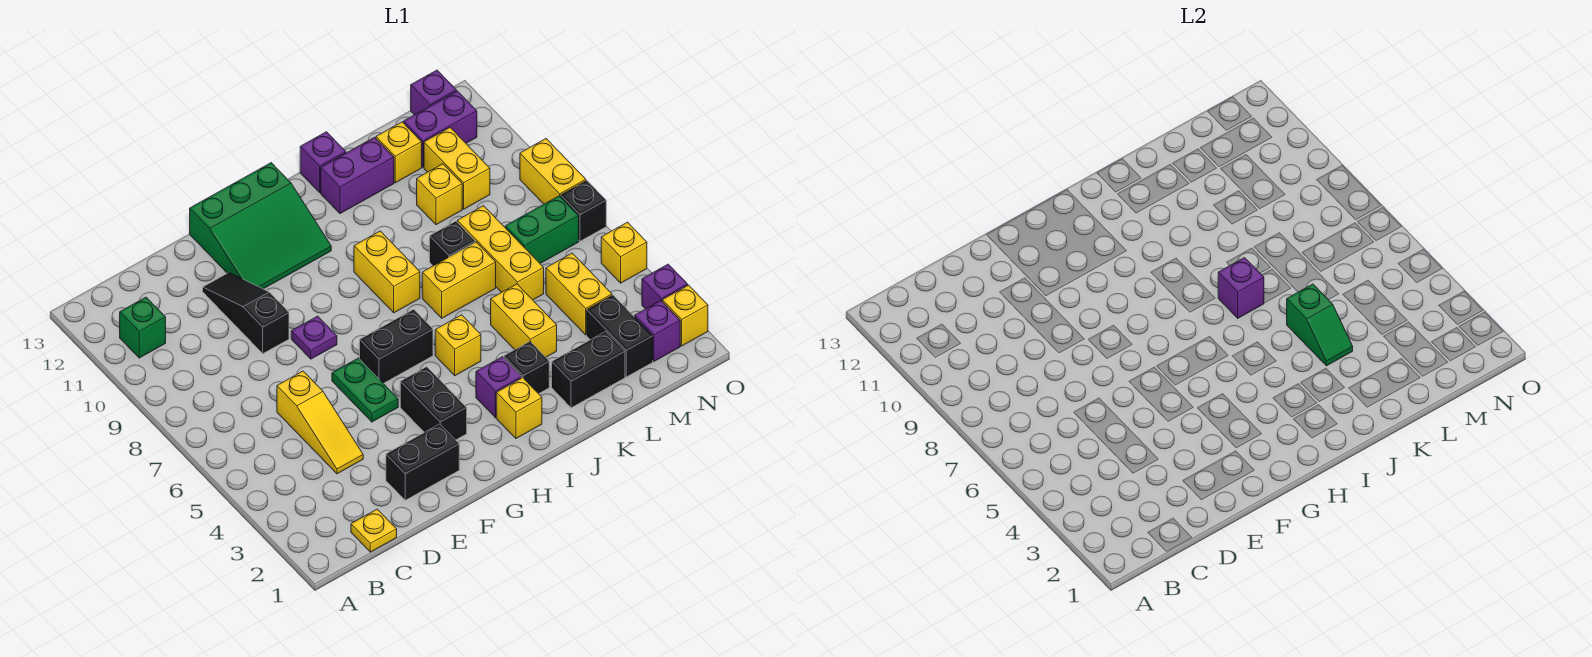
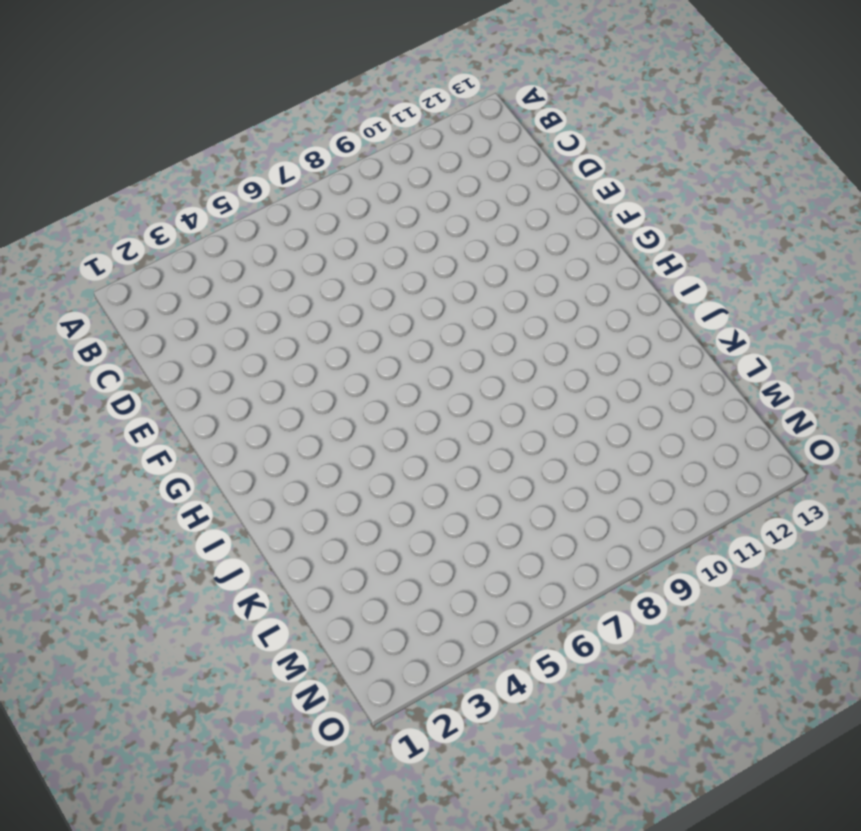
none -> green brick B11 level 1
none -> yellow plate C1 level 1
none -> yellow slope D4:D6 level 1 top 6
none -> black brick E2:F2 level 1

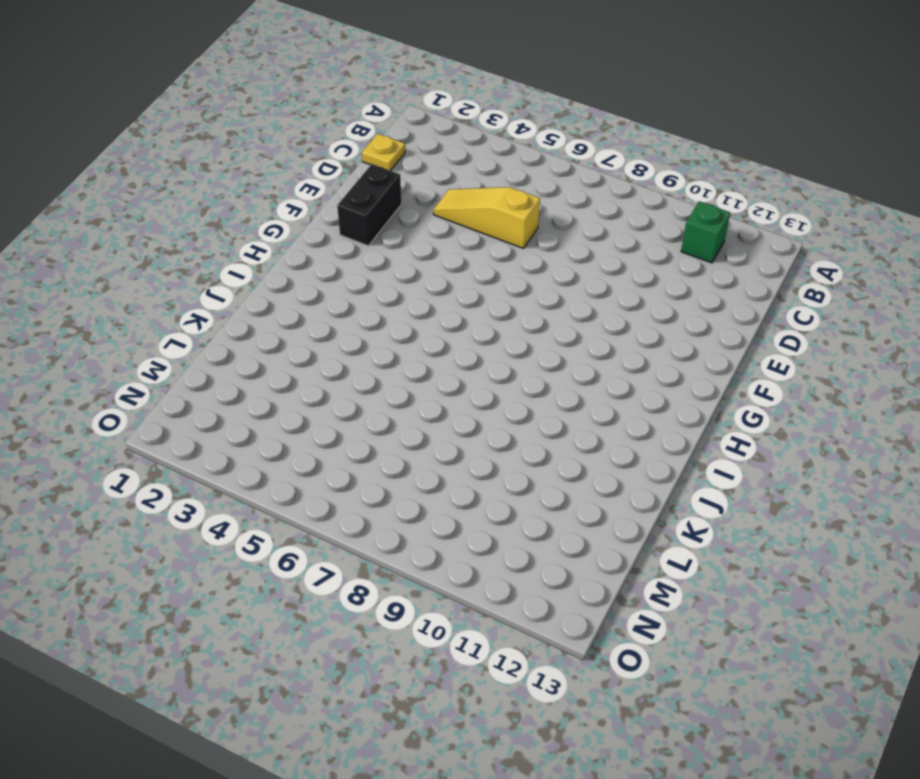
none -> black slope E9:E11 level 1 top 9
none -> green plate F5:F6 level 1
none -> purple plate F8 level 1
none -> green slope F11:H13 level 1 top 13

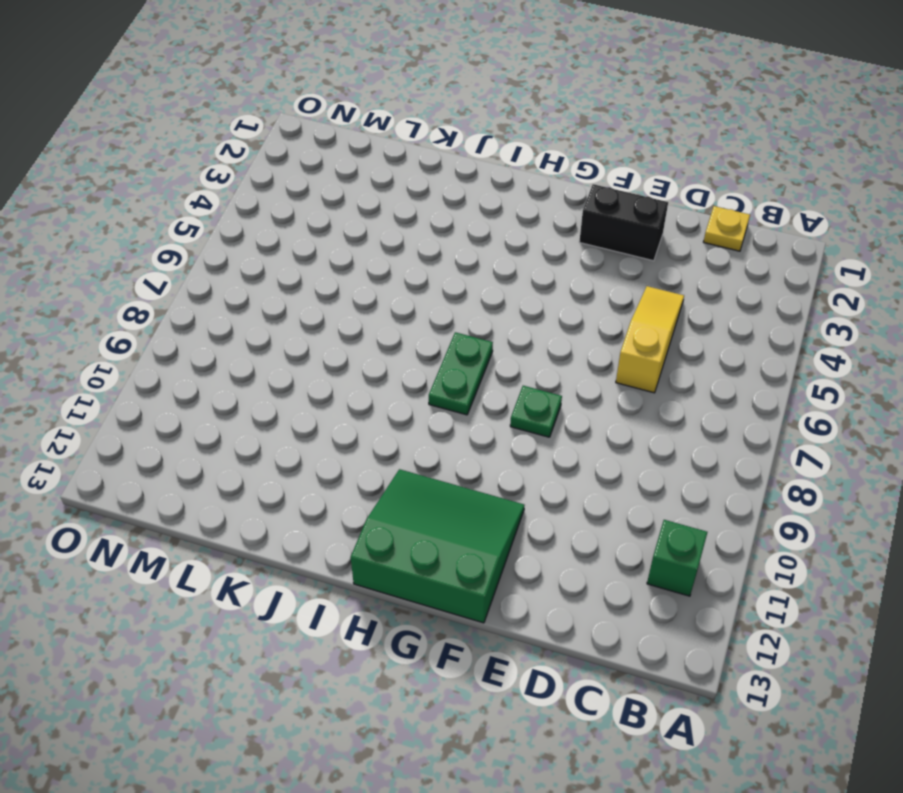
green plate F8 level 1 -> purple plate F8 level 1
green plate H7:H8 level 1 -> green plate F5:F6 level 1
none -> black slope E9:E11 level 1 top 9
none -> black brick G3:G4 level 1
none -> black brick G6:H6 level 1
none -> yellow brick I2 level 1

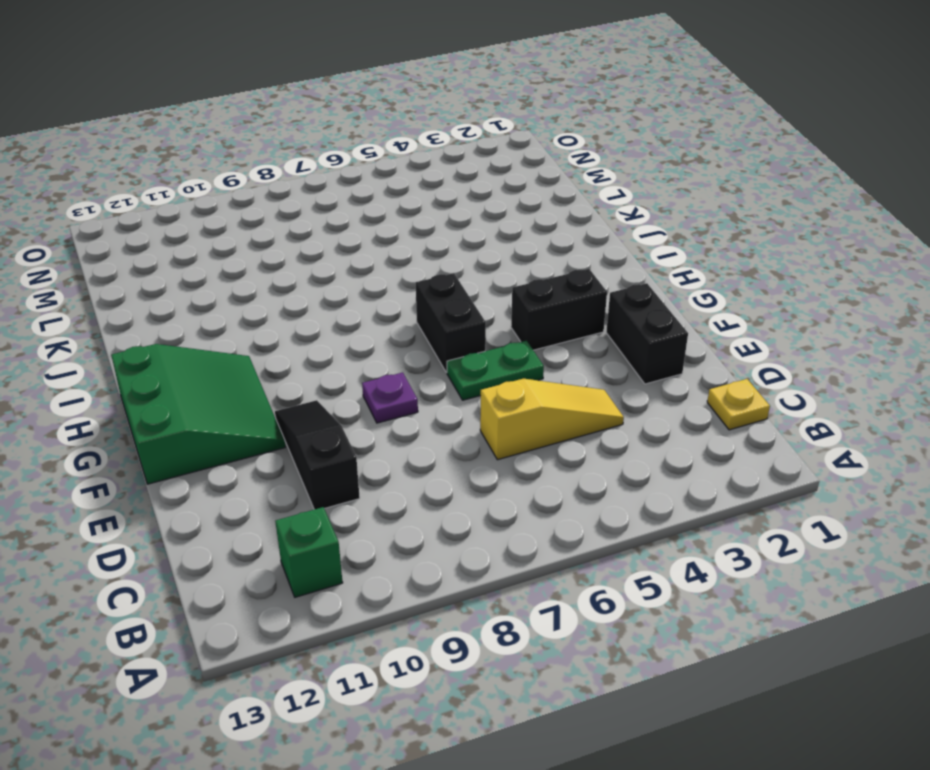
black slope D10:F10 level 1 top D -> black slope E9:E11 level 1 top 9
none -> yellow brick I2 level 1
none -> purple brick I3 level 1
none -> yellow brick I5 level 1
none -> yellow brick I8:I9 level 1

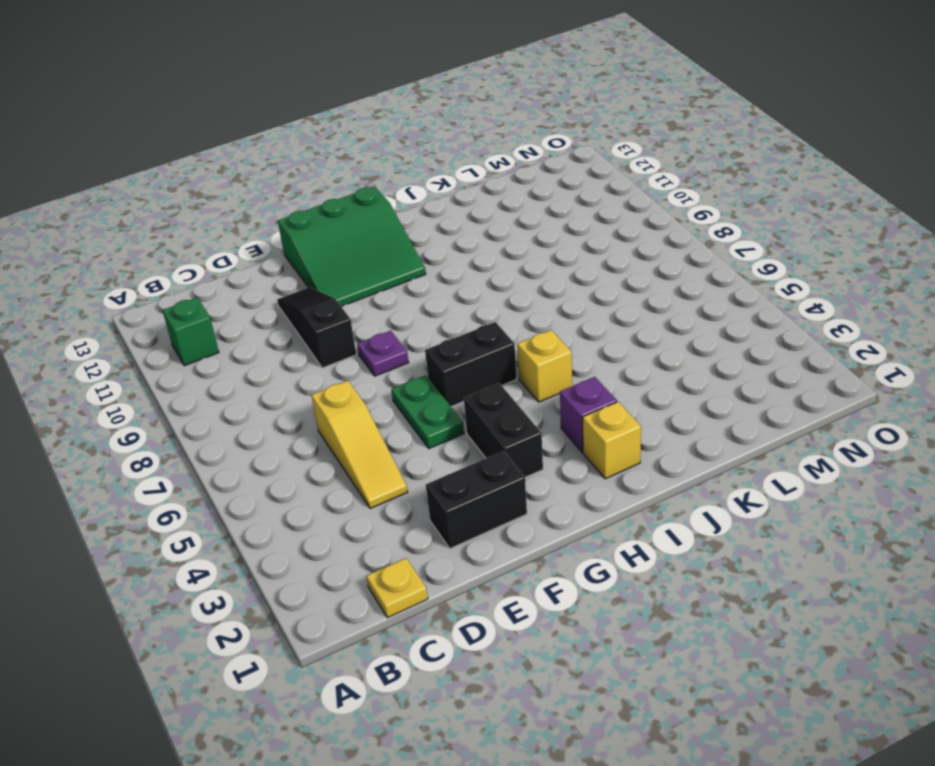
none -> yellow brick I8:I9 level 1
none -> black brick J3 level 1
none -> yellow brick J7:K7 level 1
none -> purple brick J12:K12 level 1

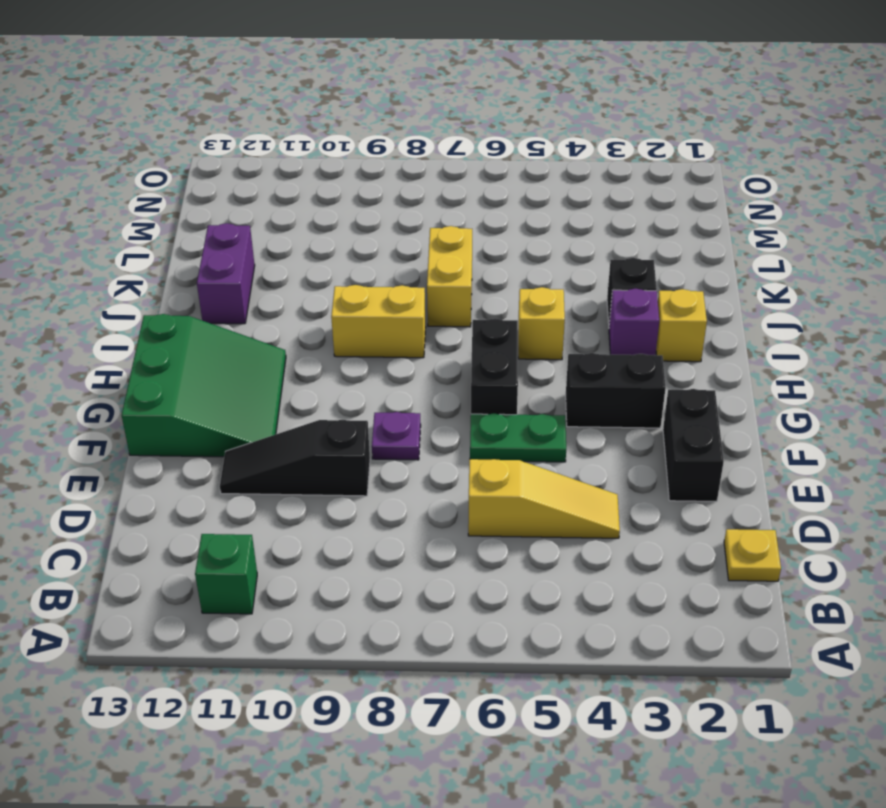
none -> purple brick J13 level 1
none -> black brick K2:L2 level 1
none -> yellow brick K4:K5 level 1
none -> black brick K8 level 1

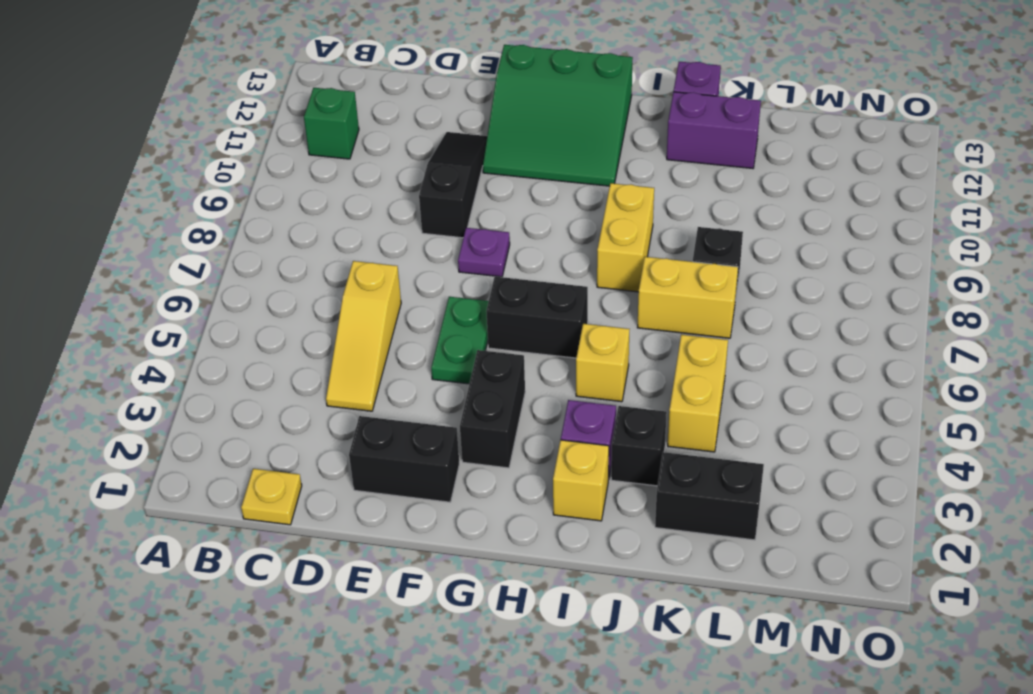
none -> yellow brick L6:L8 level 1
none -> yellow brick L10 level 1
none -> yellow brick L12 level 1
none -> black brick M2:M3 level 1

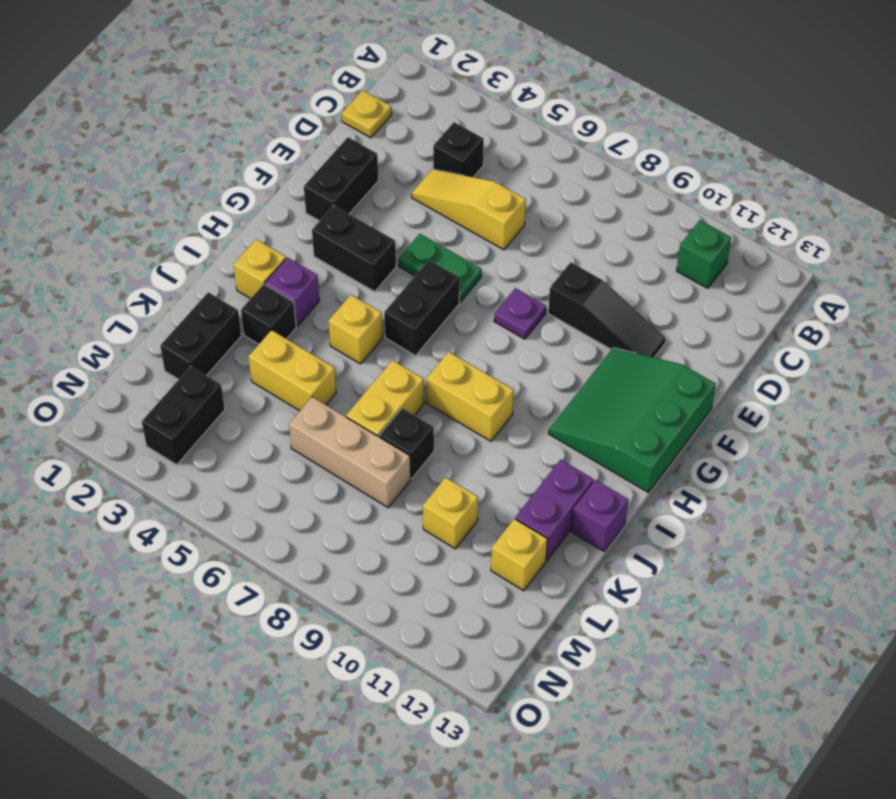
black brick C4 level 1 -> black brick O7 level 1
tan brick L6:L8 level 1 -> yellow brick L6:L8 level 1
black brick M3:N3 level 1 -> black brick M2:M3 level 1
none -> yellow brick M4:M5 level 1
none -> green brick M7:N7 level 1
none -> yellow brick M10:M11 level 1
none -> purple brick M12:N12 level 1

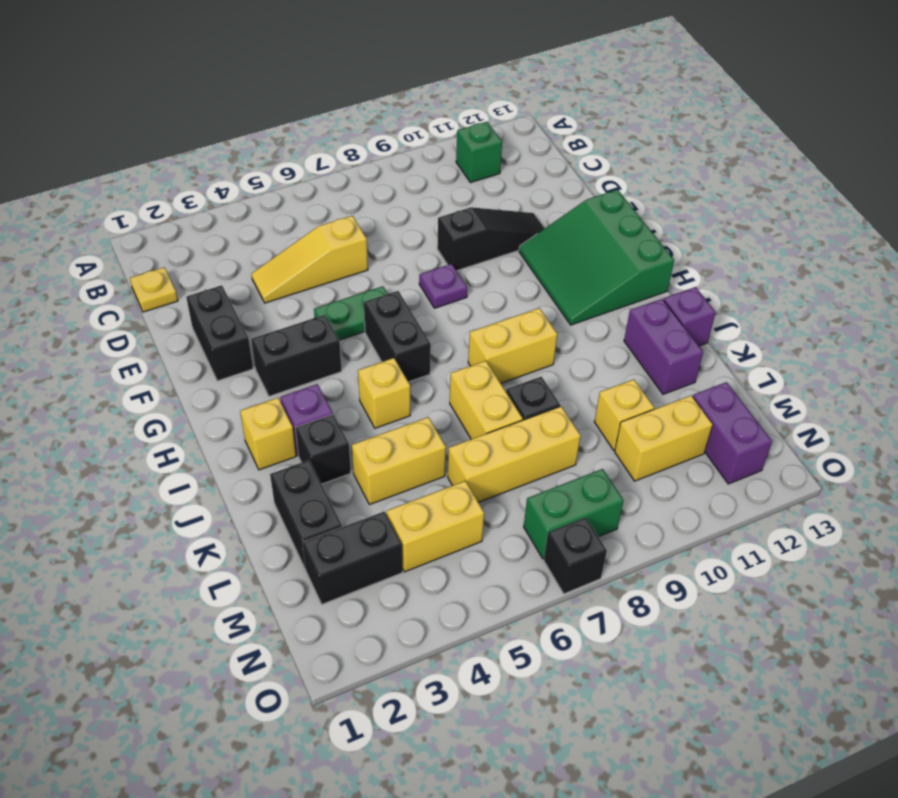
green brick N7:N8 level 1 -> green brick M7:N7 level 1
none -> yellow brick L12 level 1
none -> purple brick N2 level 1
none -> purple brick N13 level 1
none -> yellow brick O2 level 1

